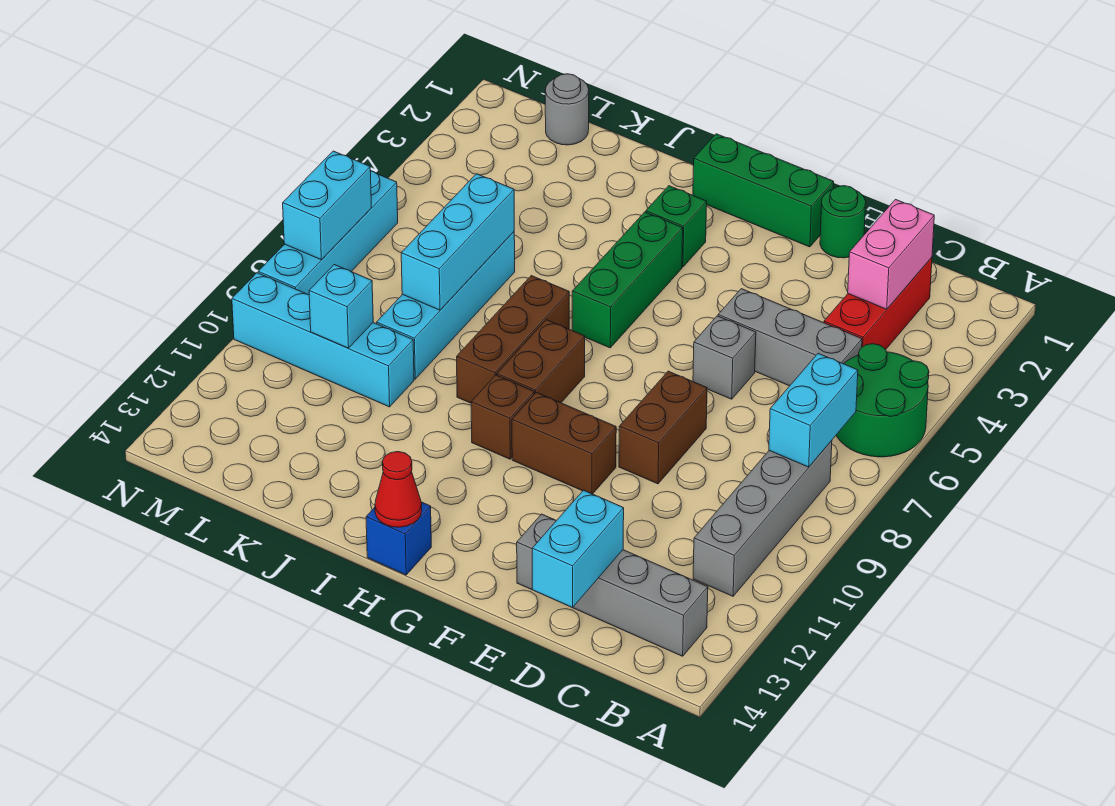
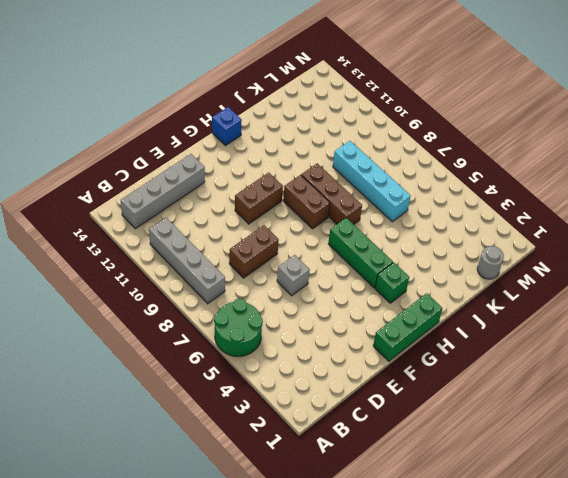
brown brick D8:E8 level 1 -> brown brick E8:E9 level 1
none -> red brick C2:C4 level 1
none -> grey brick C5:E5 level 1
none -> green round brick E1 level 1

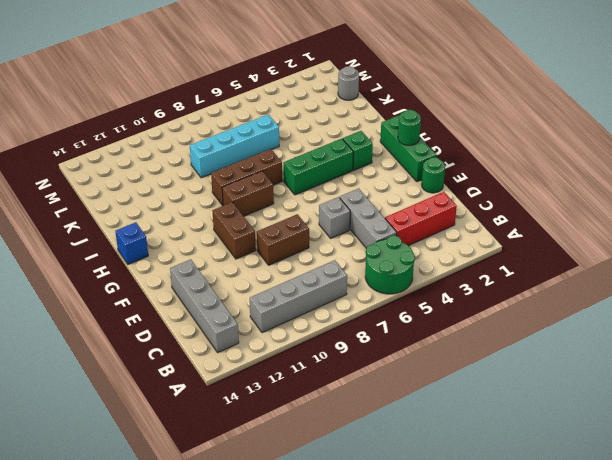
green round brick G1 level 2 -> none
none -> brown brick H10 level 1
none -> cyan brick K10:N10 level 1
none -> cyan brick N6:N9 level 1

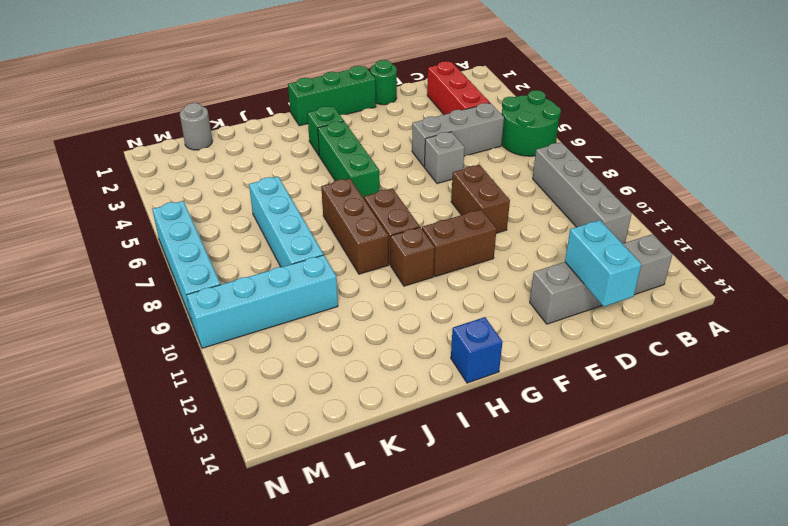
none -> cyan brick B7:B8 level 2
none -> pink brick C2:C3 level 2
none -> red cone H14 level 2

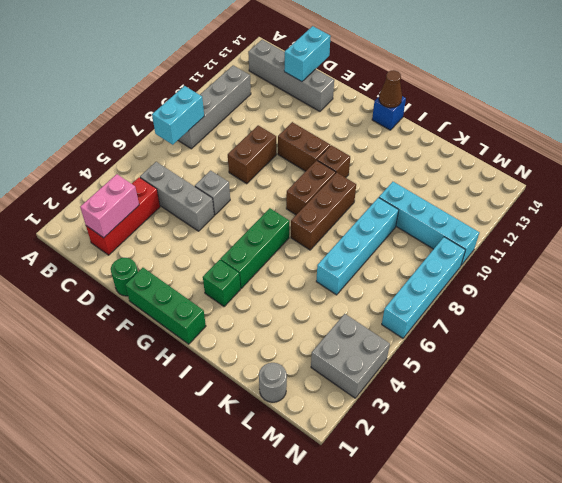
brown cone H14 level 2 -> red cone H14 level 2
grey brick M3:N4 level 1 -> none
none -> green round brick A5:B6 level 1
none -> cyan brick K6:K8 level 2
none -> cyan brick L10 level 2

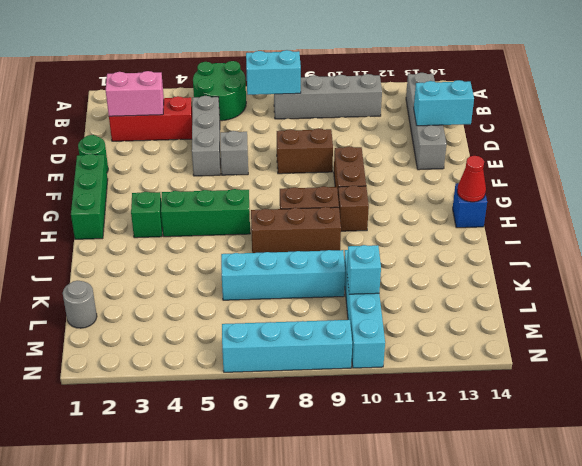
none -> cyan brick K6:K8 level 2
none -> cyan brick N7:N8 level 2

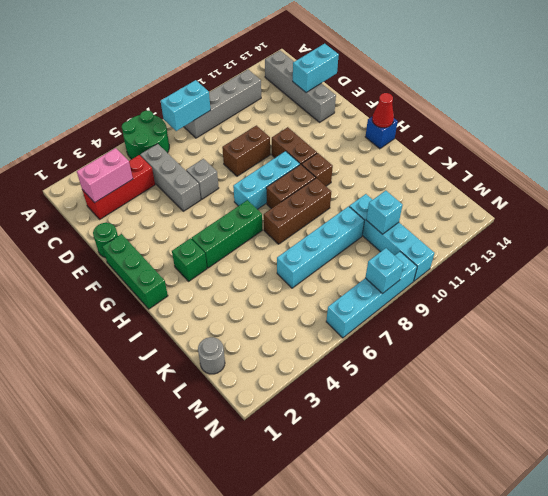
cyan brick G7:G9 level 1 -> cyan brick K6:K8 level 2
cyan brick N8 level 2 -> cyan brick N7:N8 level 2

